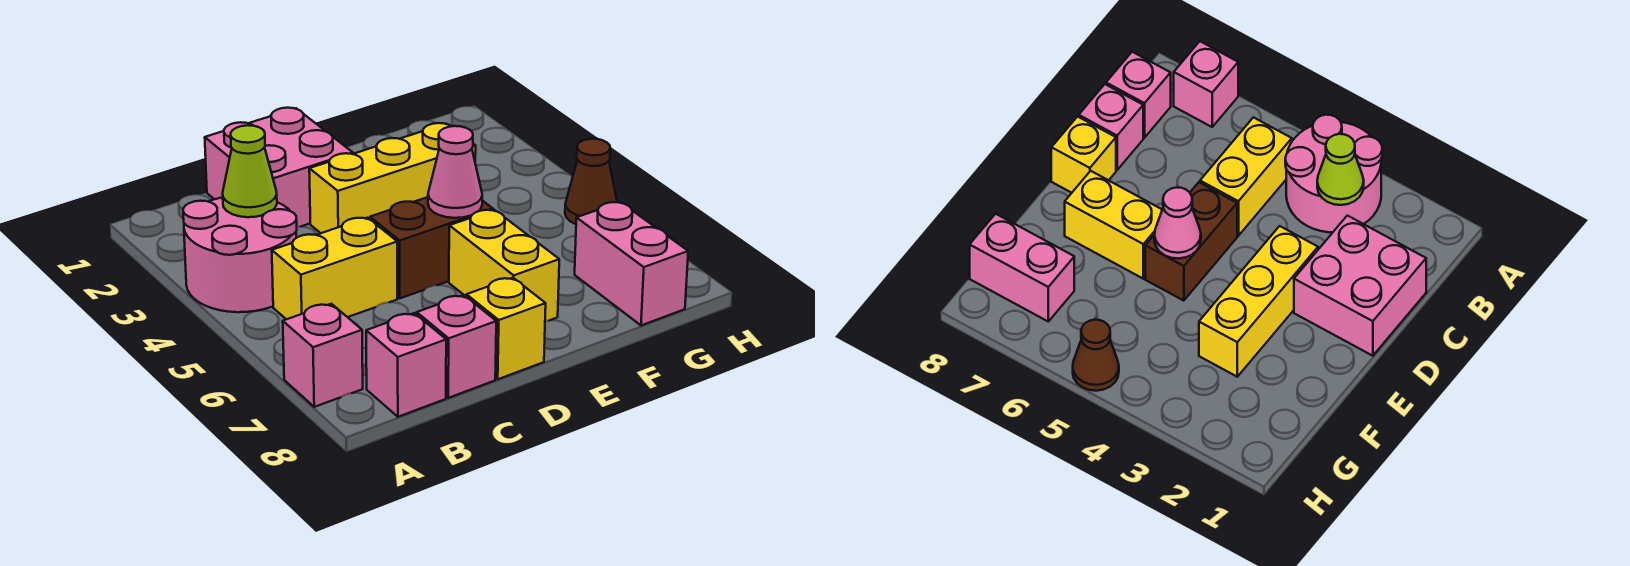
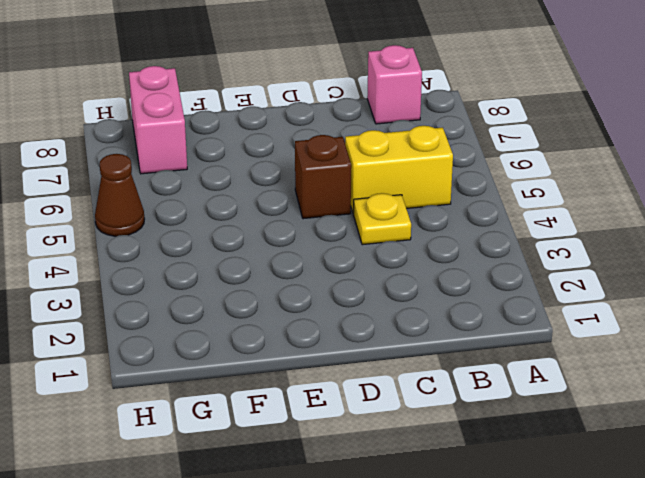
yellow plate C4 level 1 -> none
brown brick D5 level 1 -> brown brick D5:E5 level 1
none -> pink round brick A3:B4 level 1
none -> pink brick A7 level 1
none -> pink brick C1:D2 level 1

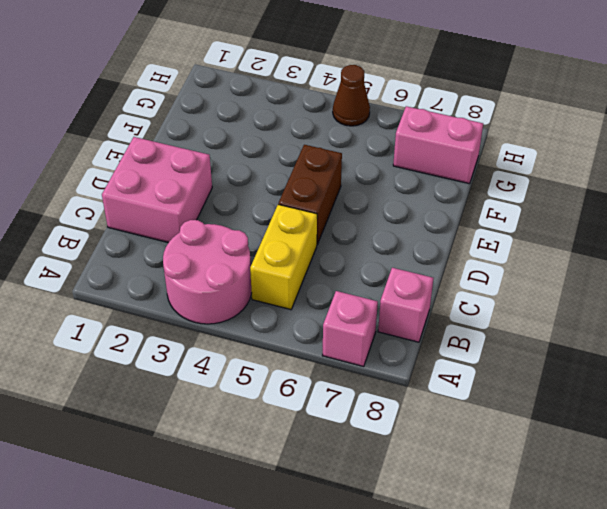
none -> pink brick C8 level 1
none -> yellow brick D3:F3 level 1
none -> yellow brick D8 level 1

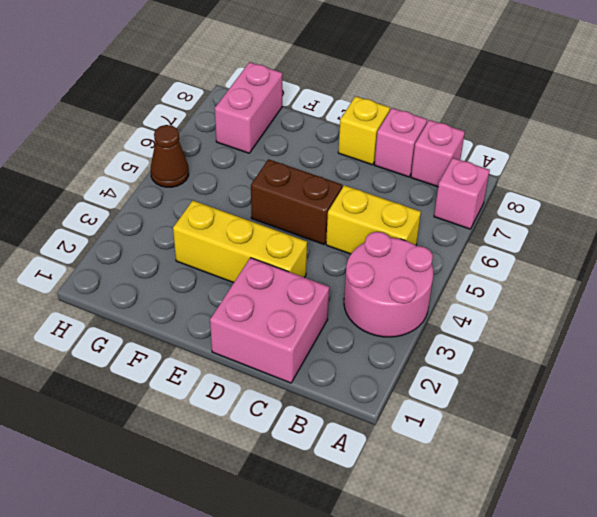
none -> yellow brick E6:E7 level 1
none -> lime cone B3 level 2
none -> pink cone E5 level 2

